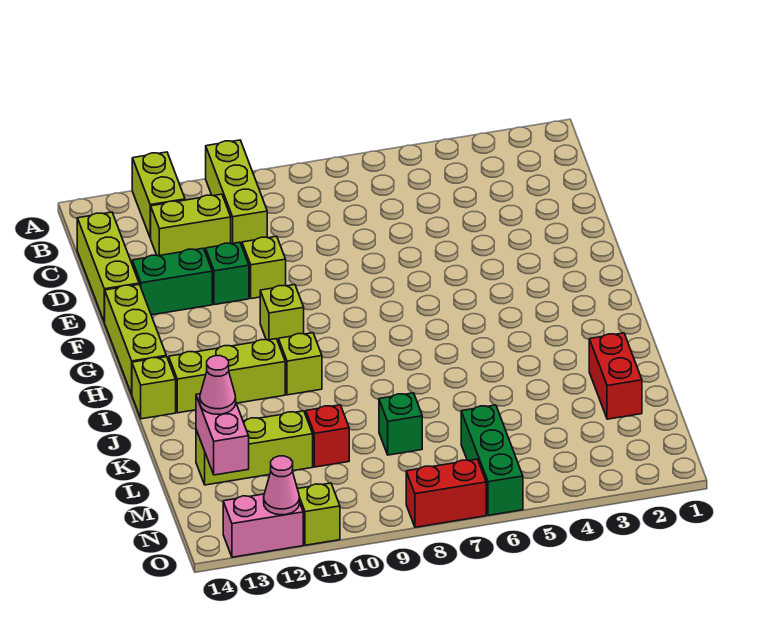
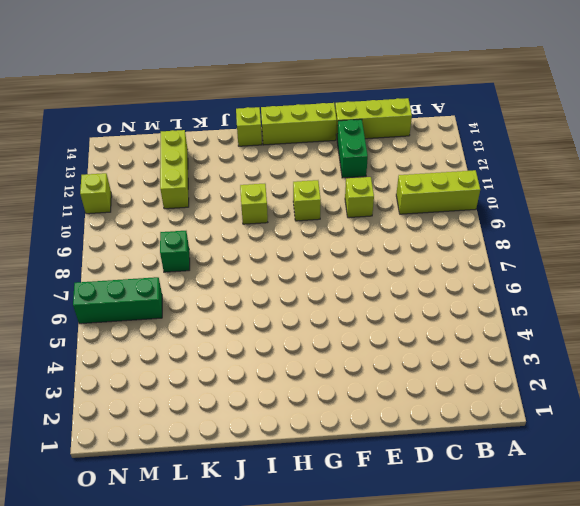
none -> lime brick A12:B12 level 1
none -> lime brick C11:C12 level 1
none -> green brick E11 level 1

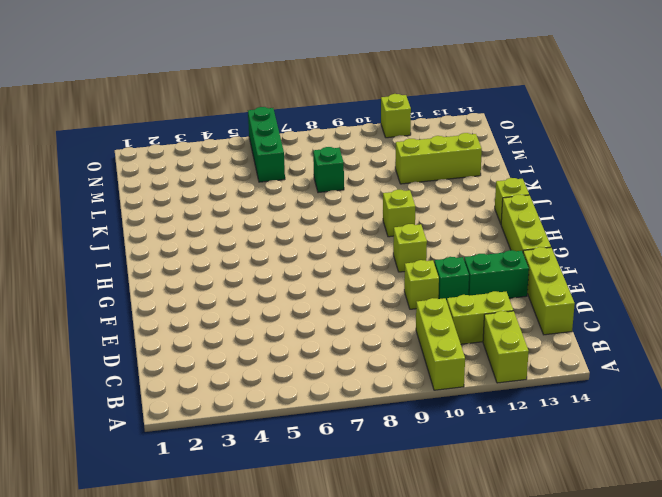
none -> lime brick I11:I13 level 1
none -> red brick K2:L2 level 1
none -> red brick L10 level 1

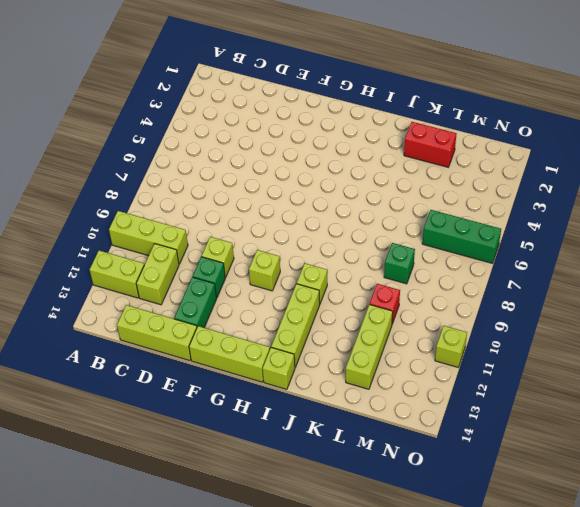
none -> red brick O7:O8 level 1
none -> pink brick O12:O13 level 1
none -> pink brick L13:M13 level 2

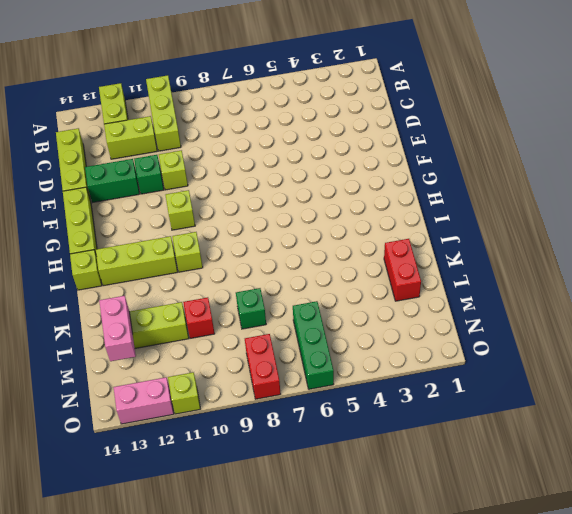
red brick N8:O8 level 1 -> red brick O7:O8 level 1
none -> pink cone O12 level 2
none -> pink cone L13 level 3

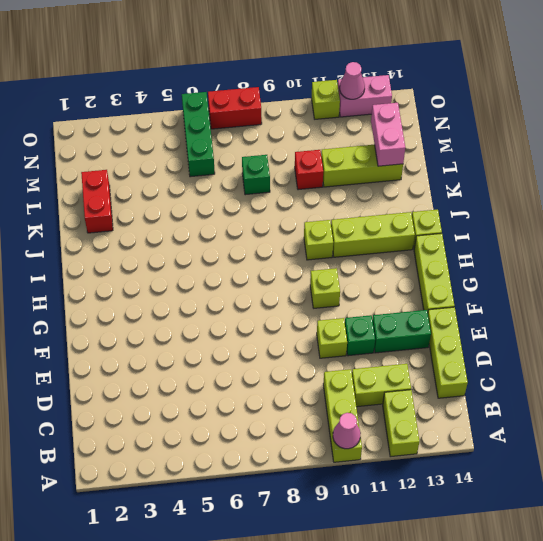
pink cone A10 level 2 -> pink cone L13 level 3

